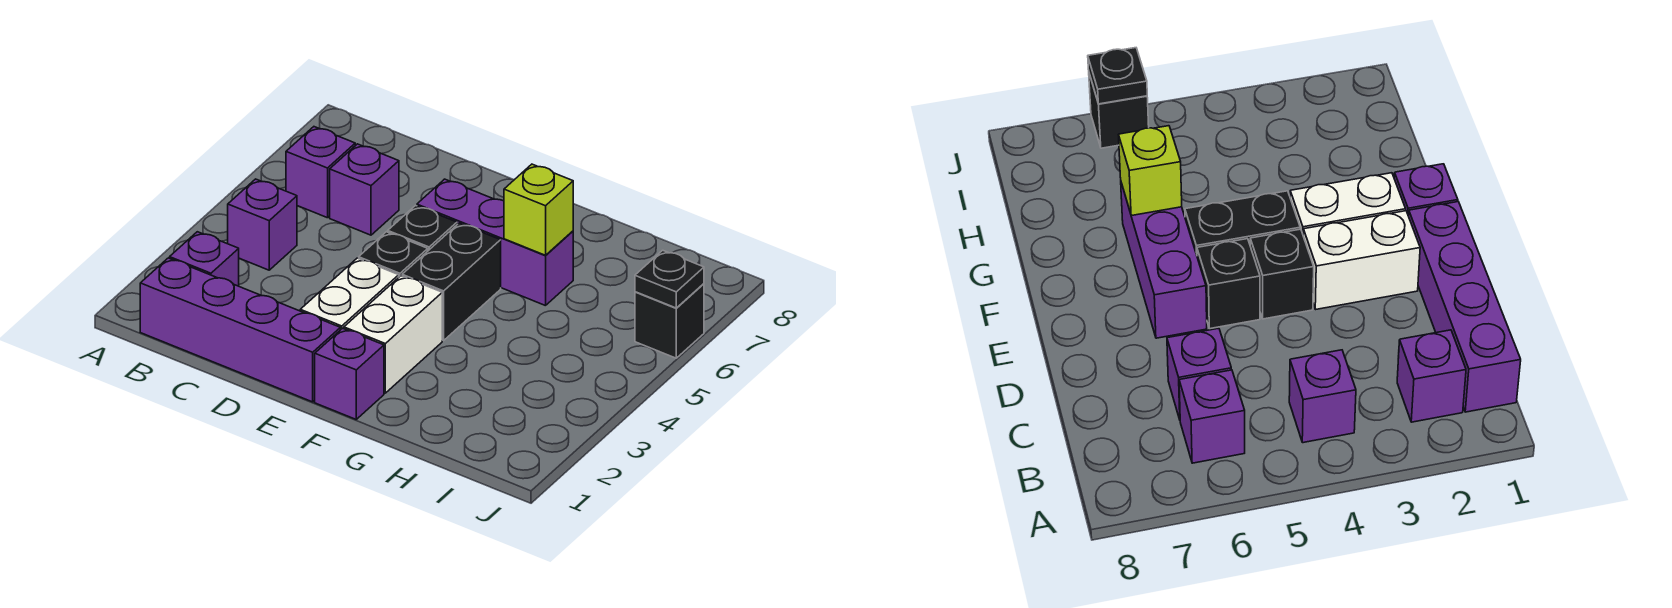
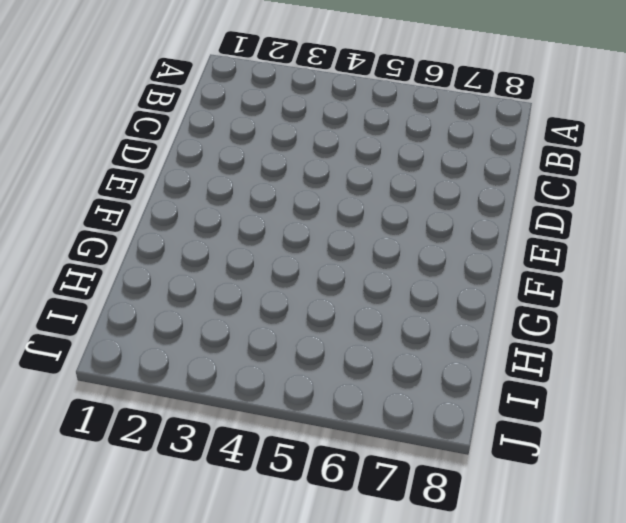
none -> purple brick B1:E1 level 1
none -> purple brick B2 level 1
none -> purple brick B4 level 1

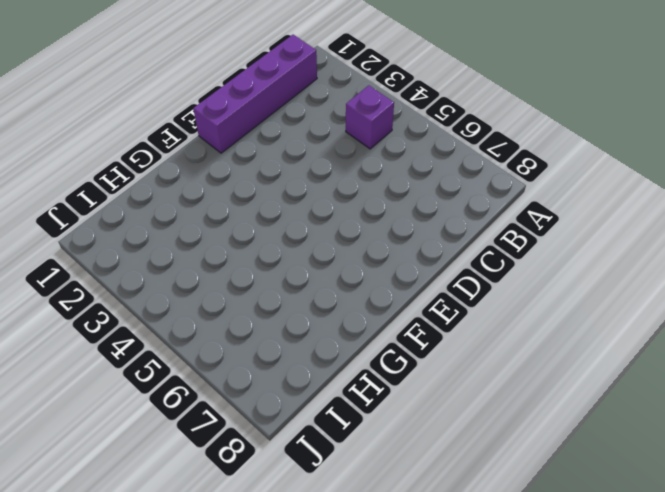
none -> purple brick B2 level 1
none -> purple brick B6 level 1
none -> purple brick C6 level 1

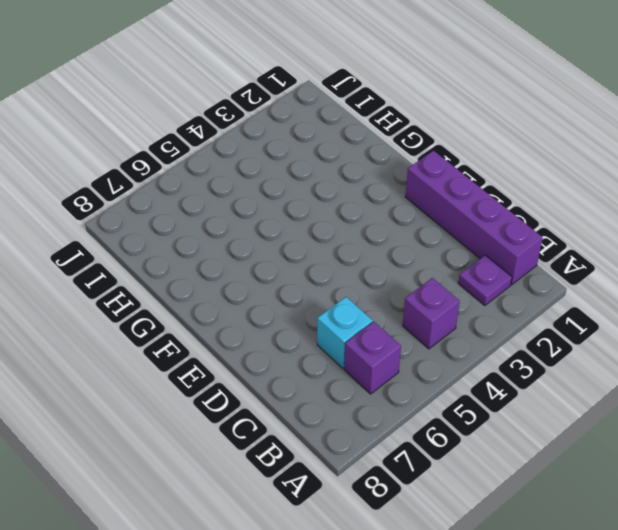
purple plate B2 level 1 -> purple brick B2 level 1
cyan brick C6 level 1 -> purple brick C6 level 1
none -> white brick E2:E3 level 1
none -> black brick E4 level 1
none -> black brick E5 level 1

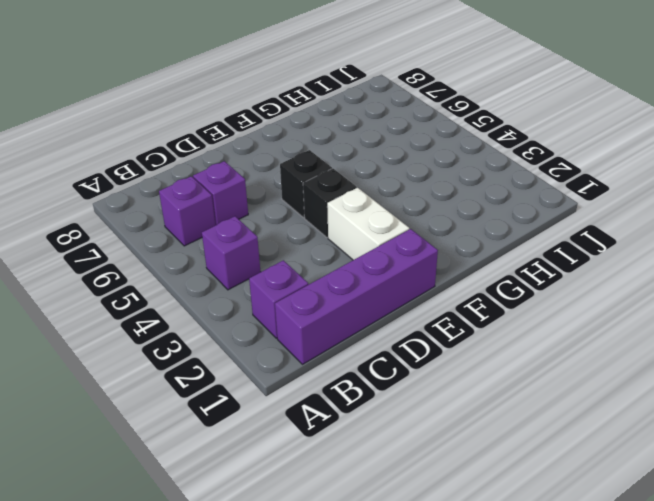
none -> purple brick E6:G6 level 1
none -> purple brick F1 level 1
none -> white brick F2:F3 level 1

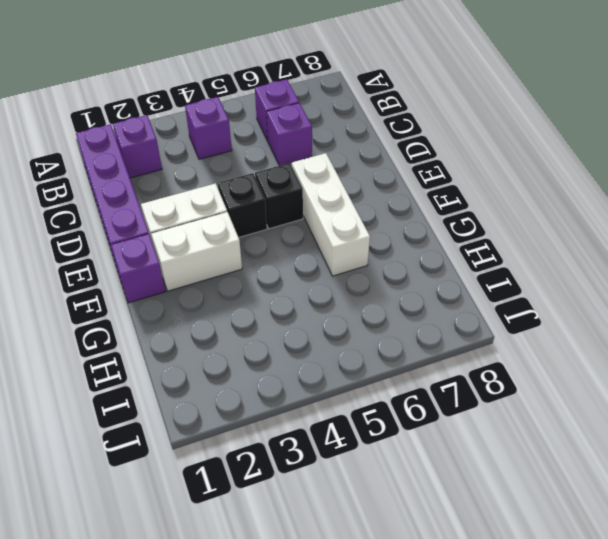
white brick E6:G6 level 1 -> purple brick E6:G6 level 1
none -> black brick F4:F5 level 1
none -> black brick J6 level 1
none -> lime brick G6 level 2

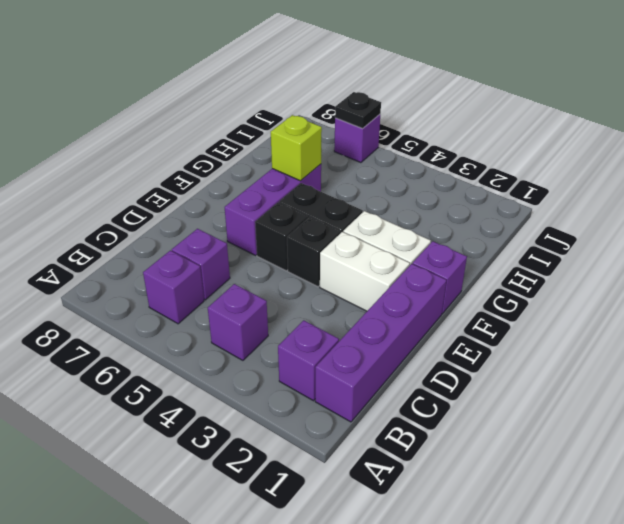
purple brick J6 level 1 -> black brick J6 level 1

